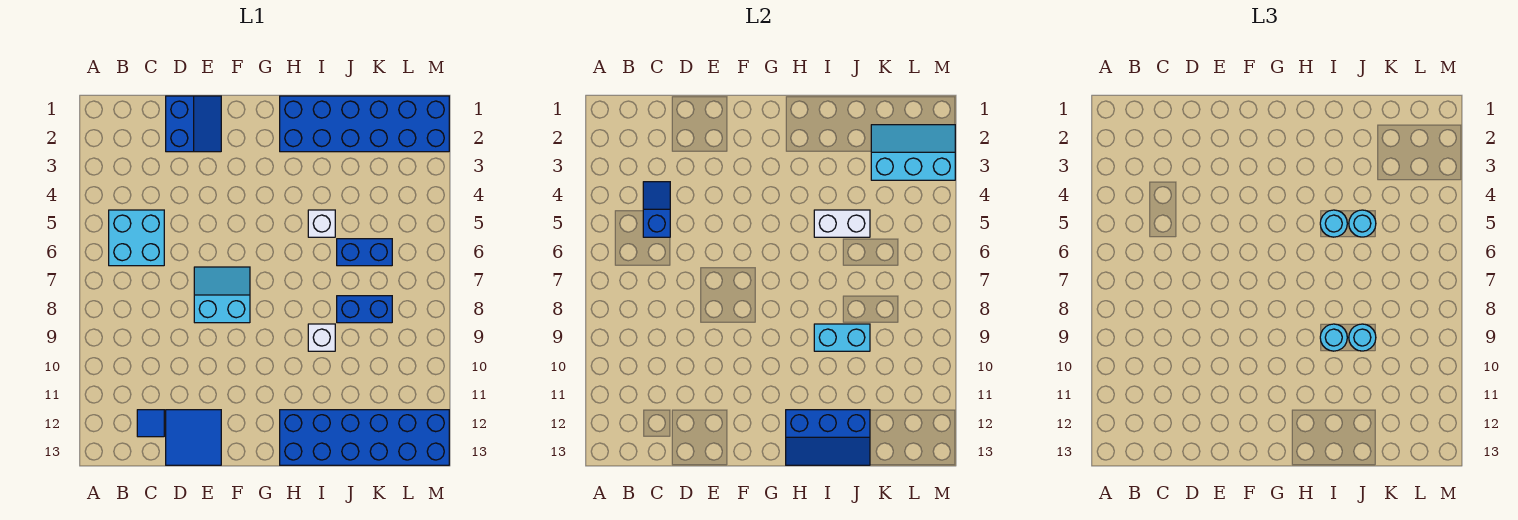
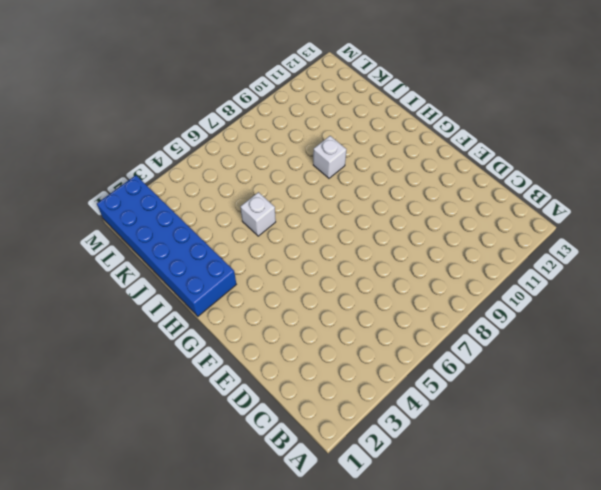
none -> cyan brick B5:C6 level 1
none -> blue tile C12 level 1
none -> blue slope D1:E2 level 1 top D

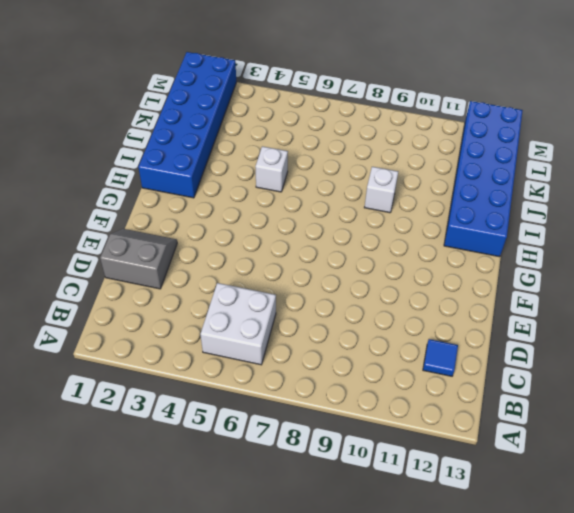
white brick B5:C6 level 1 -> cyan brick B5:C6 level 1
grey slope D1:E2 level 1 top D -> blue slope D1:E2 level 1 top D
none -> blue tile D12:E13 level 1
none -> cyan slope E7:F8 level 1 top 8
none -> blue brick J6:K6 level 1

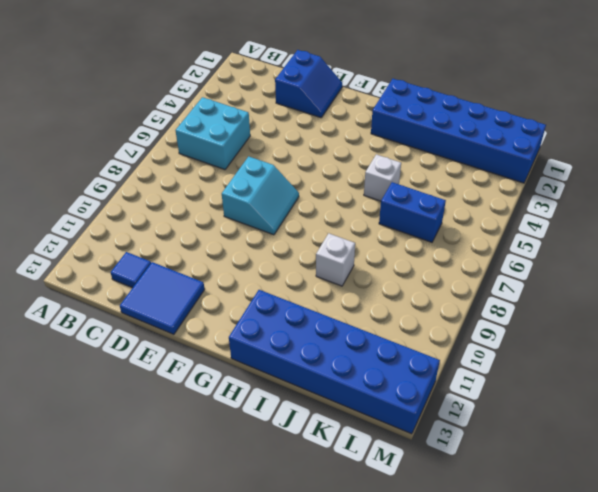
cyan slope E7:F8 level 1 top E -> cyan slope E7:F8 level 1 top 8
none -> blue brick J8:K8 level 1
none -> blue slope C4:C5 level 2 top 5
none -> blue slope H12:J13 level 2 top 12

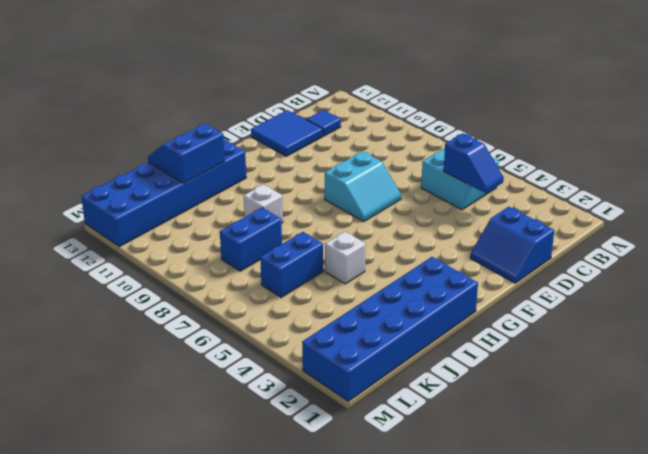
blue slope I12:J13 level 2 top 12 -> blue slope H12:J13 level 2 top 12
none -> white brick I5:J5 level 2
none -> cyan brick I9:J9 level 2
none -> cyan slope K2:M3 level 2 top 3

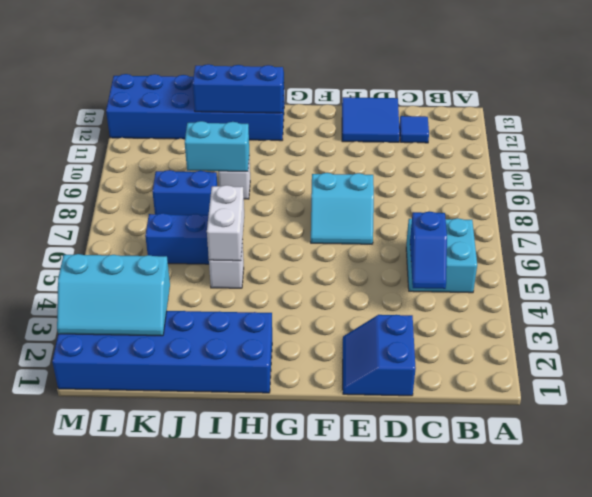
white brick I5:I6 level 2 -> white brick I5:J5 level 2
none -> cyan round brick I5 level 3
none -> cyan round brick I9 level 3
none -> cyan round brick J5 level 3

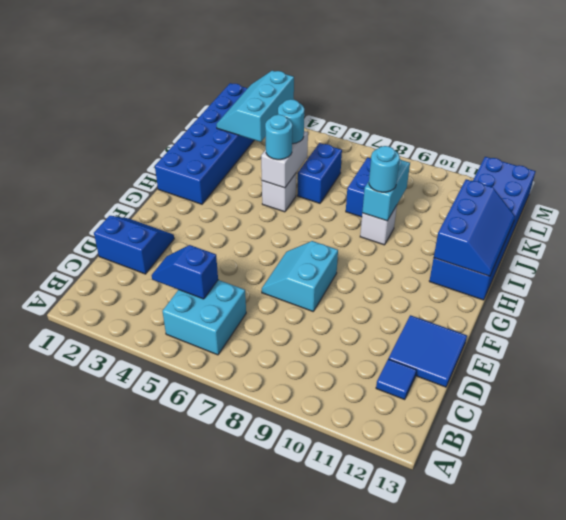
none -> cyan round brick J9 level 3

